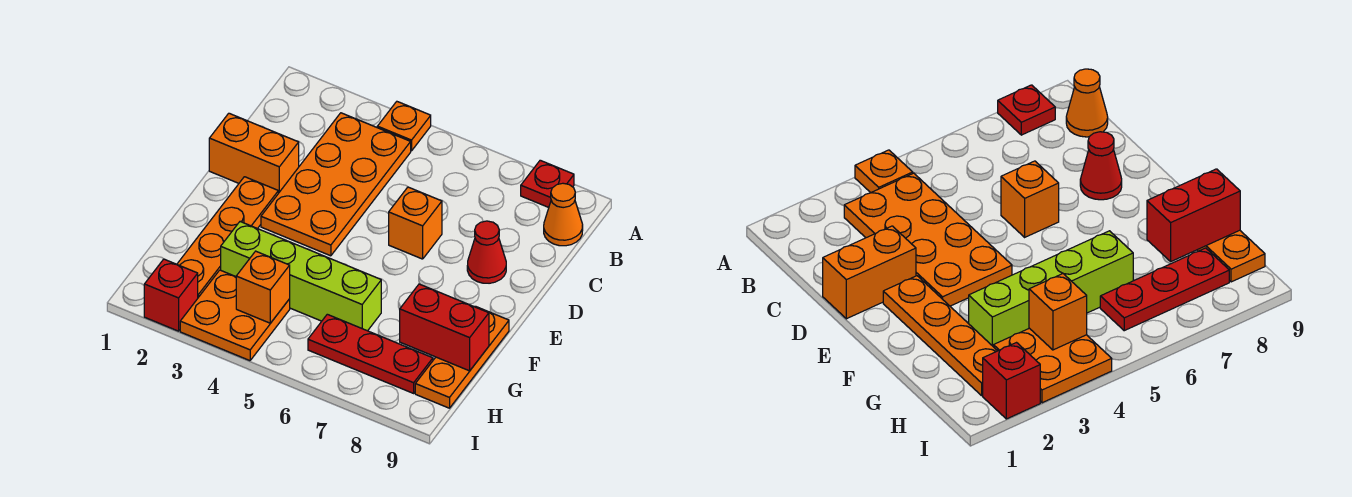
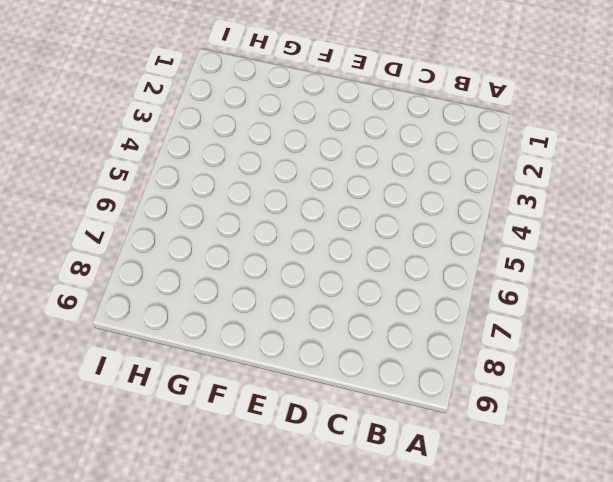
none -> orange plate A4 level 1
none -> red plate A8 level 1
none -> orange plate B3:E4 level 1

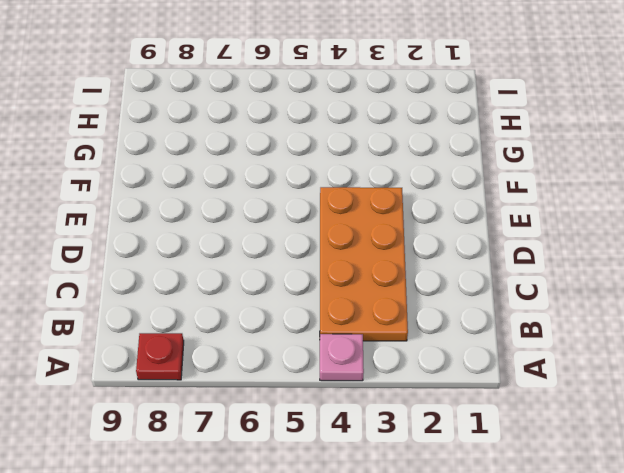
pink plate A4 level 1 -> orange plate A4 level 1
none -> orange cone B9 level 1
none -> orange brick D1:D2 level 1
none -> orange brick D6 level 1

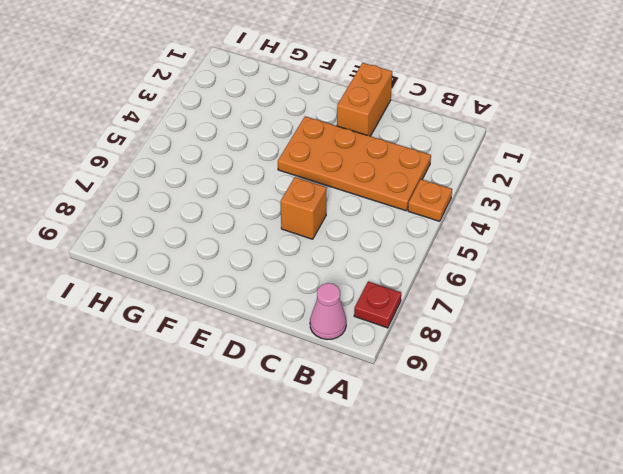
pink cone B9 level 1 -> orange cone B9 level 1
none -> red cone D8 level 1
none -> orange plate E2:H2 level 1
none -> orange plate F9:H9 level 1

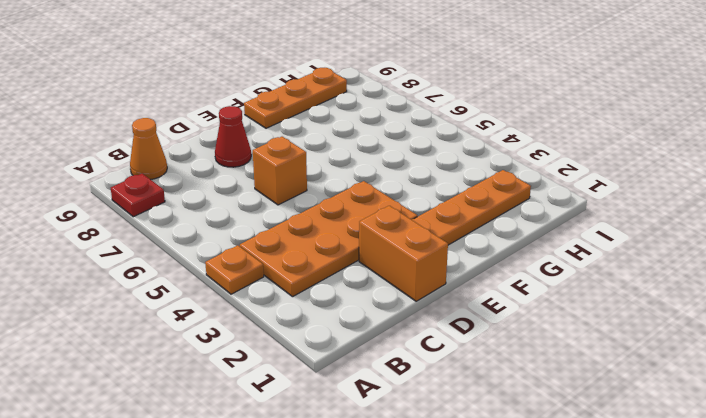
none -> lime brick G3:G6 level 1
none -> orange plate H3:I4 level 1
none -> red plate H6:H8 level 1

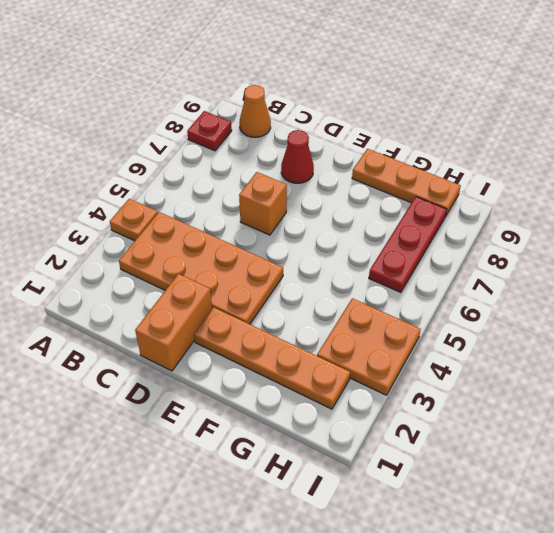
none -> lime brick G3:G6 level 1
none -> red brick I2 level 1
none -> red brick G8:G9 level 2

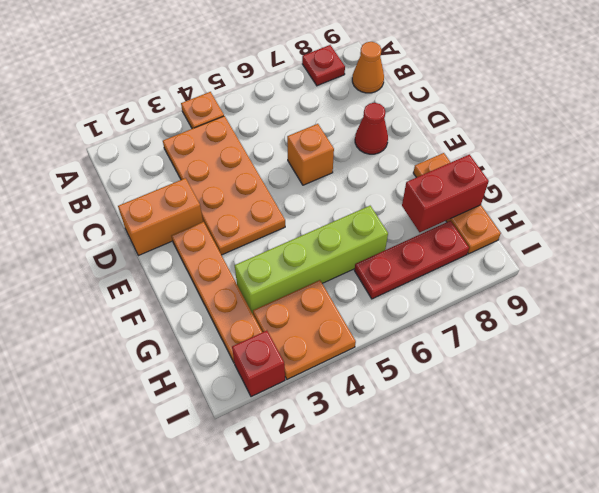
none -> orange brick H4 level 2

